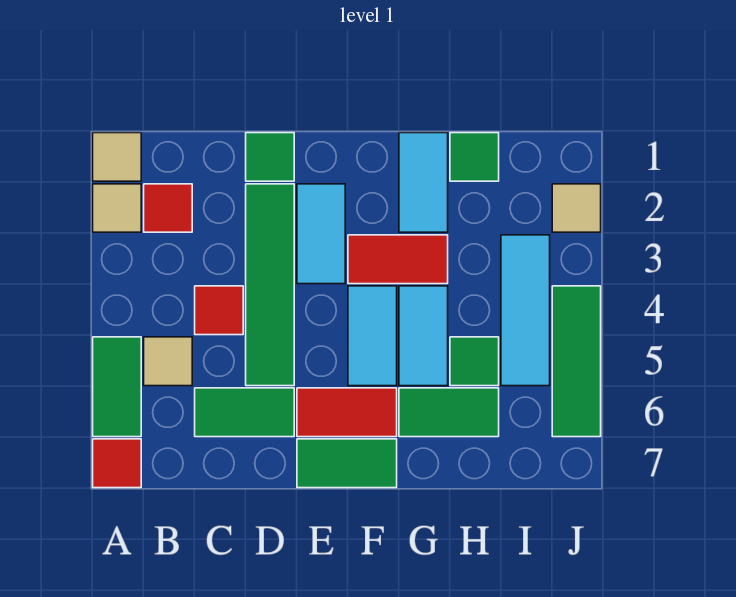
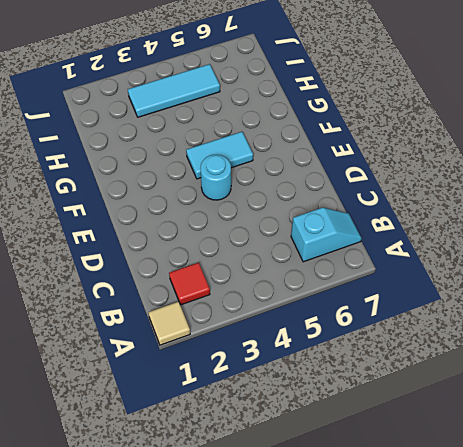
cyan slope B6:B7 level 1 top 6 -> none
cyan round brick E4 level 1 -> none
none -> tan tile A2 level 1
none -> green tile A5:A6 level 1
none -> red tile A7 level 1

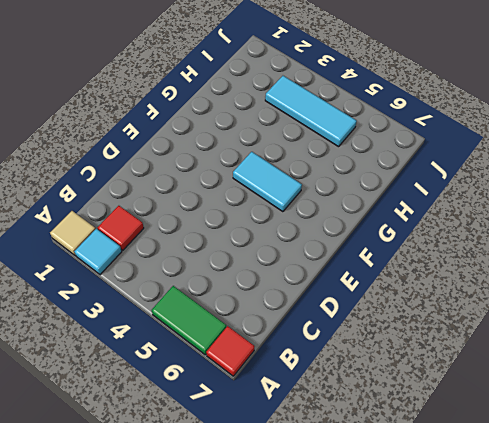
cyan tile A2 level 1 -> tan tile A2 level 1
none -> tan tile B5 level 1
none -> red tile C4 level 1
none -> green tile C6:D6 level 1

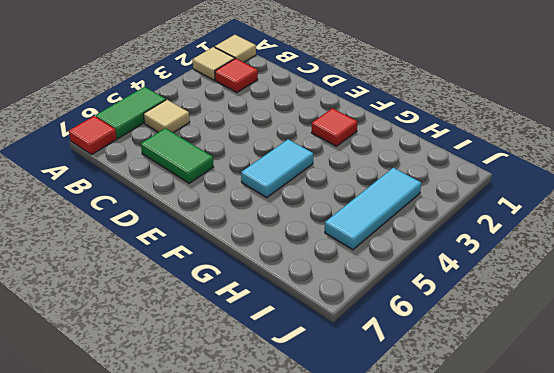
red tile F2 level 1 -> red tile C4 level 1
none -> green tile D1 level 1
none -> green tile D2:D5 level 1
none -> cyan tile E2:E3 level 1

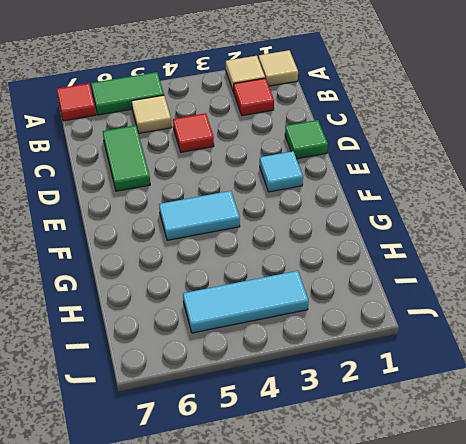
cyan tile E2 level 1 -> cyan tile E2:E3 level 1
none -> green tile D2:D5 level 1
none -> red tile E6:F6 level 1
none -> green tile E7:F7 level 1

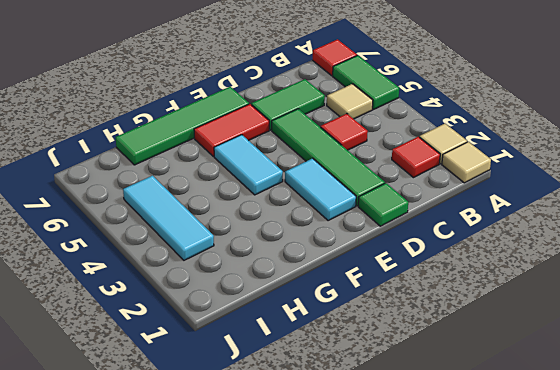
green tile E7:H7 level 1 -> green tile E7:F7 level 1
none -> red tile F3:G3 level 1
none -> cyan tile G1:G2 level 1
none -> cyan tile G4:G5 level 1

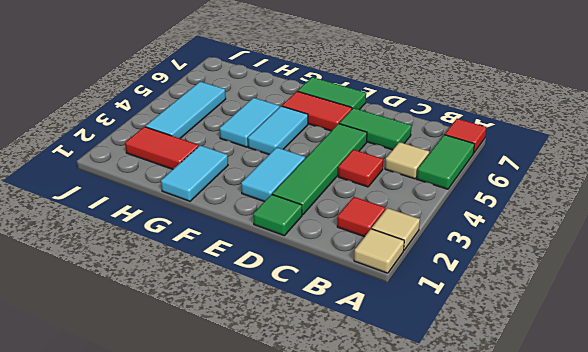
red tile H2:I2 level 1 -> red tile F3:G3 level 1
none -> green tile G6:H6 level 1
none -> green tile H1 level 1
none -> green tile H5 level 1

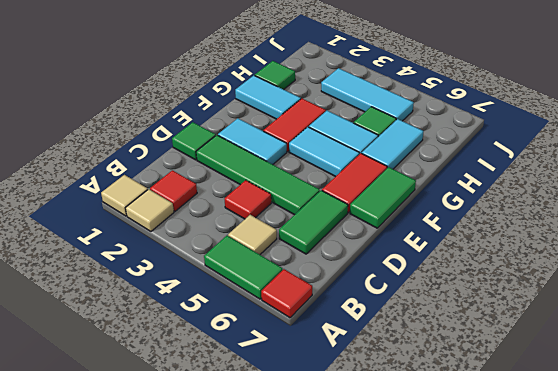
cyan tile G6:H6 level 1 -> green tile G6:H6 level 1
none -> tan tile J2 level 1
none -> green tile J4:J6 level 1

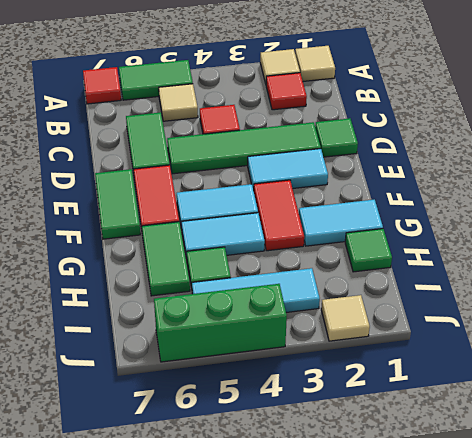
green brick J4:J6 level 1 -> green tile J4:J6 level 1

